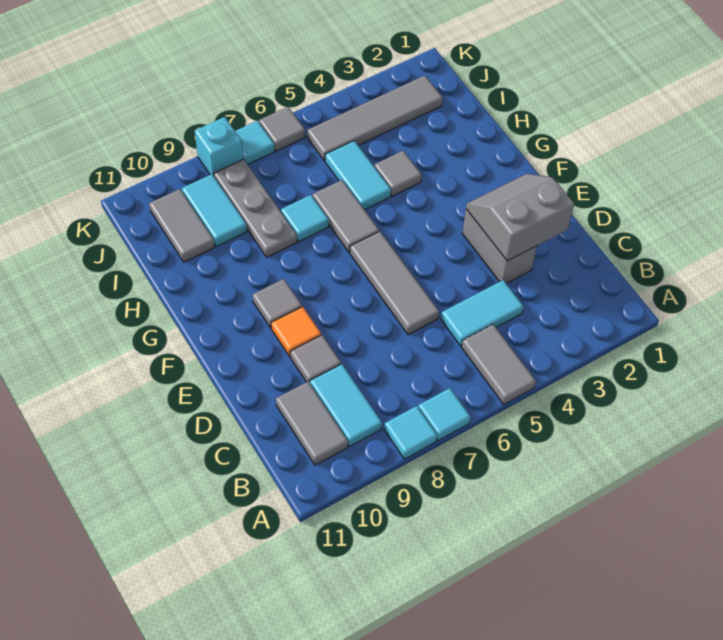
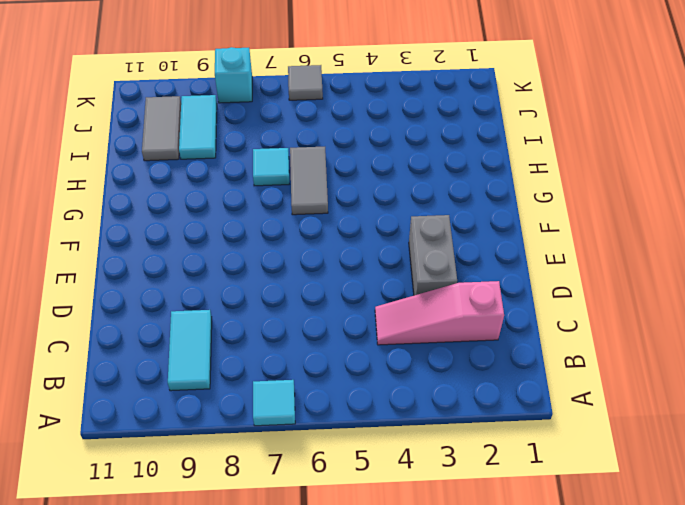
pink slope C2:C4 level 1 top 2 -> cyan tile C4:C5 level 1
none -> grey tile A5:B5 level 1
none -> cyan tile A8 level 1
none -> grey tile B10:C10 level 1

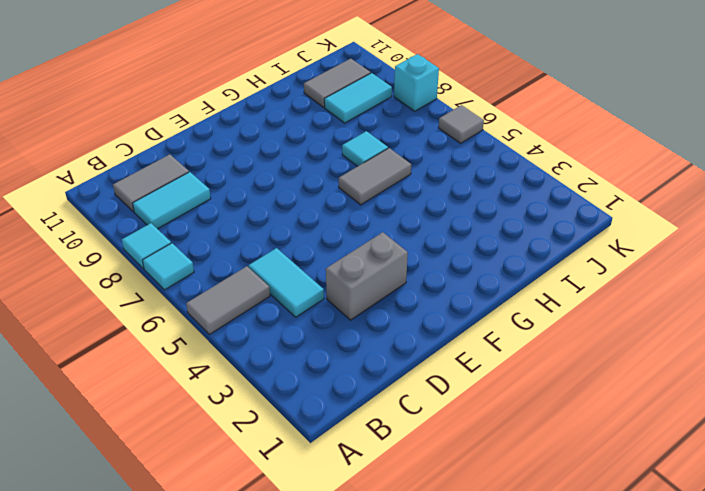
none -> grey tile D6:F6 level 1
none -> grey tile D9 level 1
none -> orange tile E9 level 1

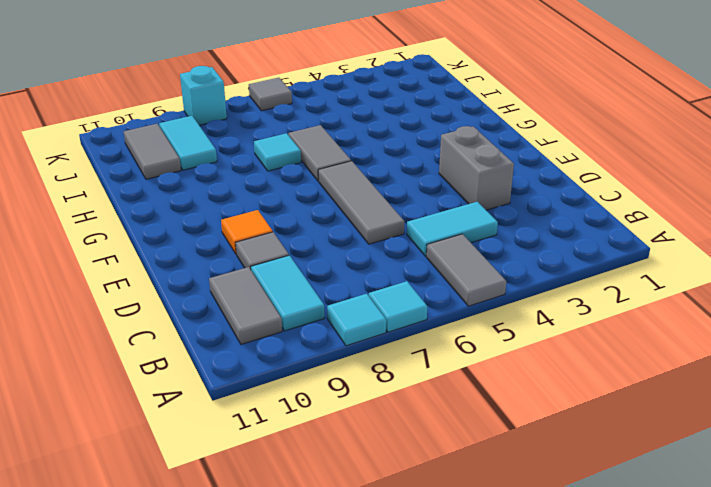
none -> grey tile F9 level 1
none -> grey tile H4 level 1
none -> cyan tile H5:I5 level 1

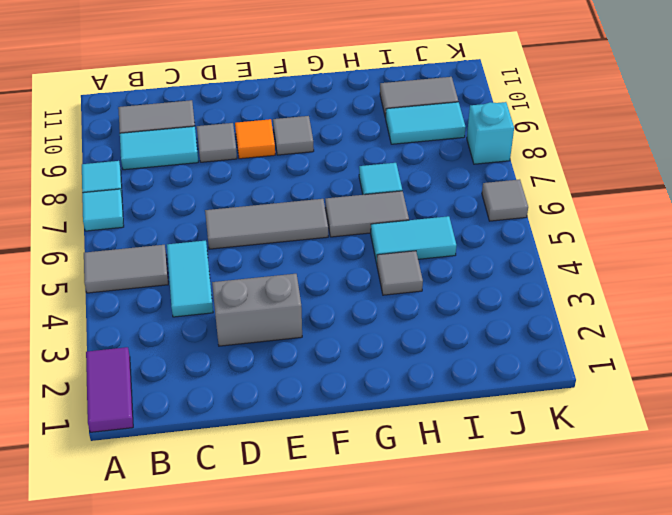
purple tile A1:A2 level 1 -> none
none -> grey plate H8:J8 level 1
none -> grey tile J2:J5 level 1
none -> cyan tile K7 level 1

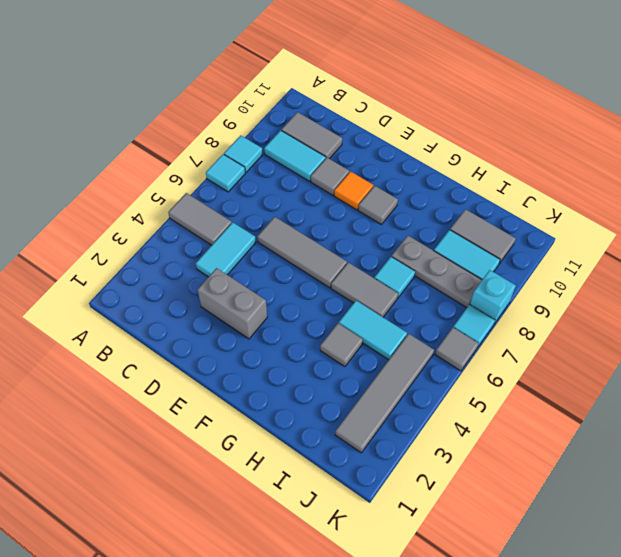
none -> grey slope D2:E3 level 2 top D

